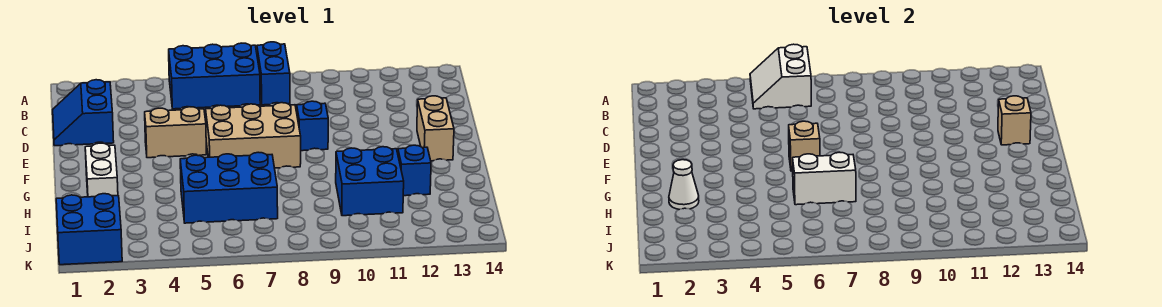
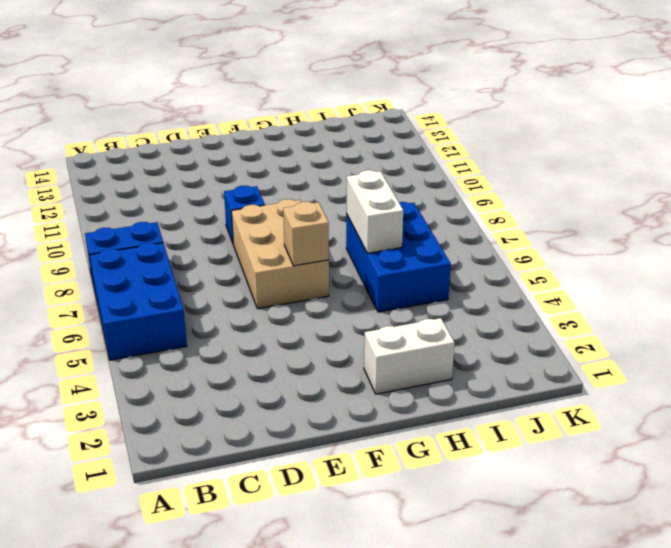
none -> blue slope C1:D2 level 1 top 2
none -> tan brick E4:E5 level 1
none -> tan brick E13:F13 level 1

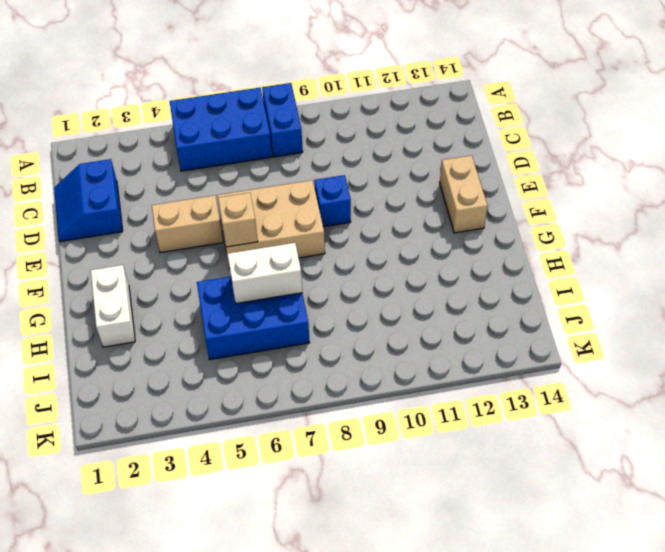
none -> blue brick H10:I11 level 1
none -> blue brick H12 level 1
none -> blue brick J1:K2 level 1

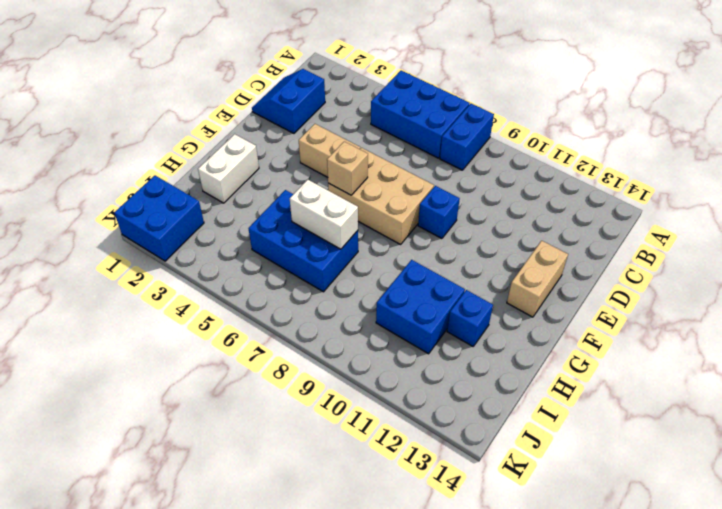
none -> white slope A5:B6 level 2 top 6
none -> tan brick E13 level 2
none -> white cone H2 level 2

